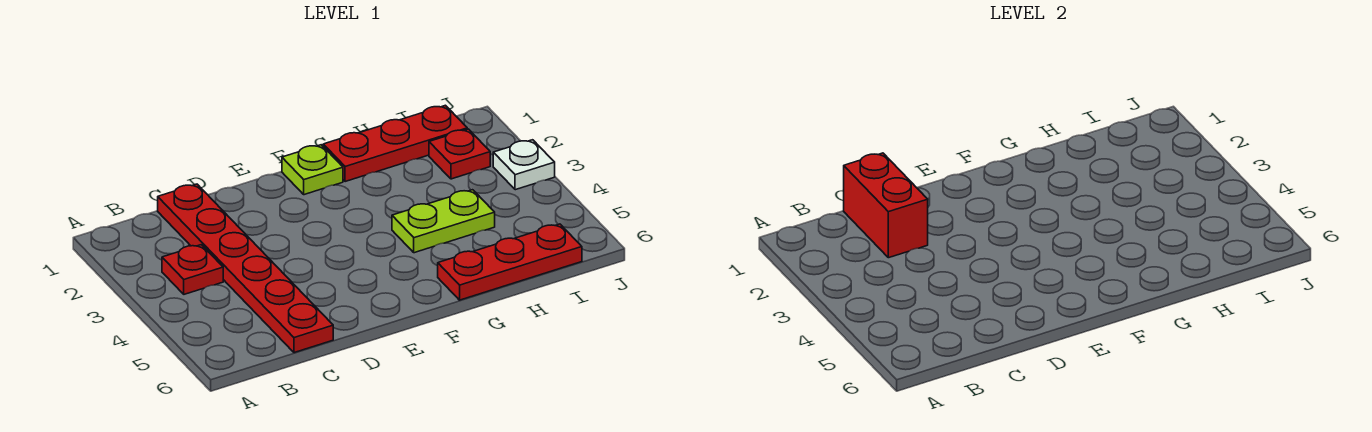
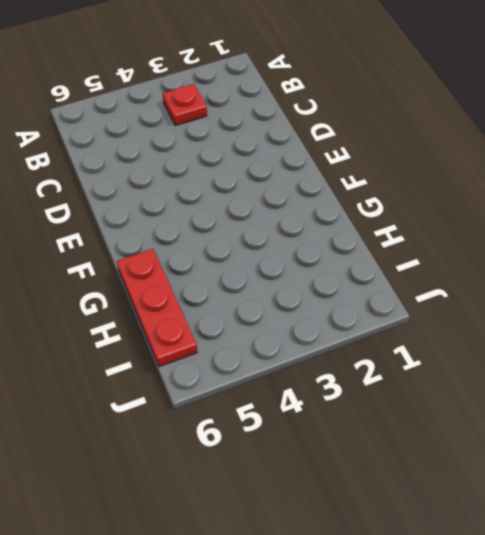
none -> red plate C1:C6 level 1
none -> lime plate F1 level 1

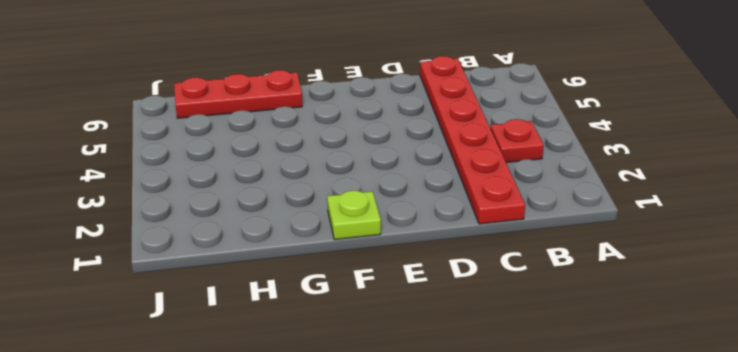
none -> red plate G1:I1 level 1
none -> lime plate G4:H4 level 1

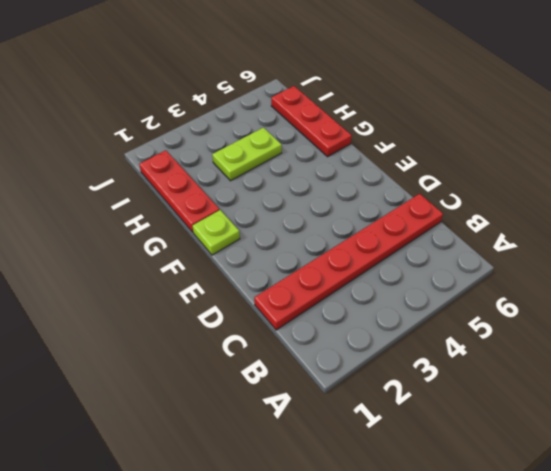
lime plate H3:H4 level 1 -> lime plate G4:H4 level 1
none -> red plate B3 level 1
none -> red plate I2 level 1

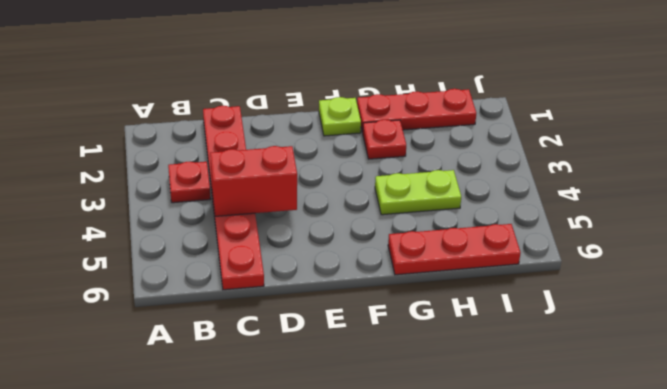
red brick C4:D4 level 2 -> red brick C1:C2 level 2
red plate G2 level 1 -> red plate I2 level 1
none -> white plate J3 level 1

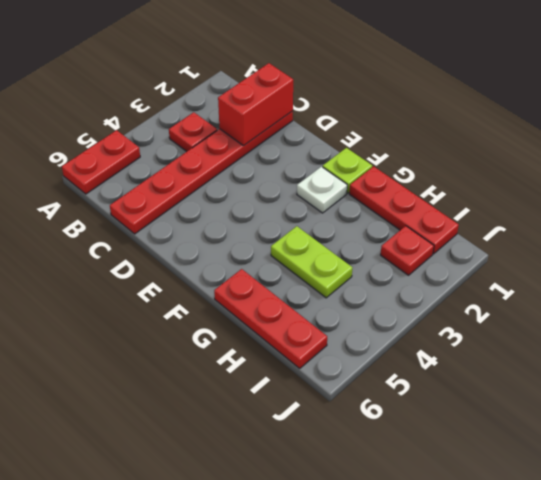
red plate A5:A6 level 1 -> none
white plate F2 level 1 -> white plate J3 level 1

